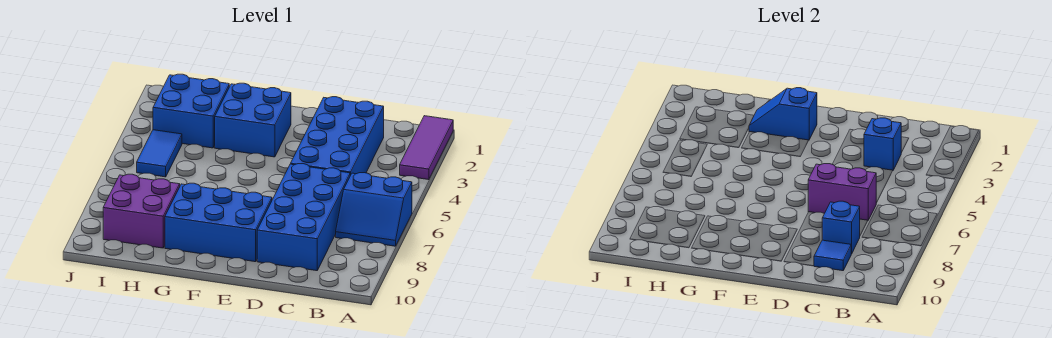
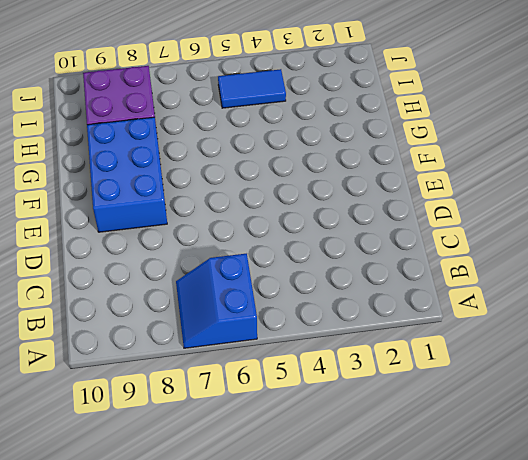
none -> purple tile A1:A3 level 1
none -> blue brick C2:D5 level 1
none -> blue brick C6:D9 level 1

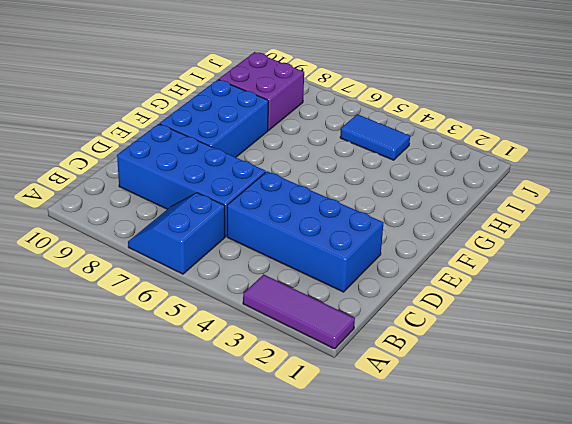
none -> blue brick F2:G3 level 1
none -> blue brick H2:I3 level 1
none -> blue brick C3 level 2

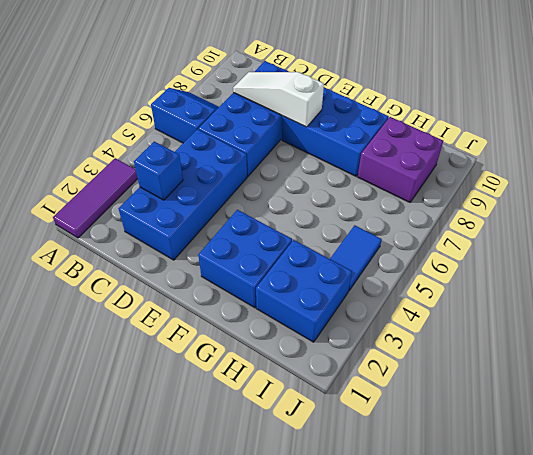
white slope C8:E8 level 2 top E -> blue brick C8 level 2
none -> purple brick C6:D6 level 2
none -> blue tile C9 level 2
none -> blue slope F2:G2 level 2 top F

